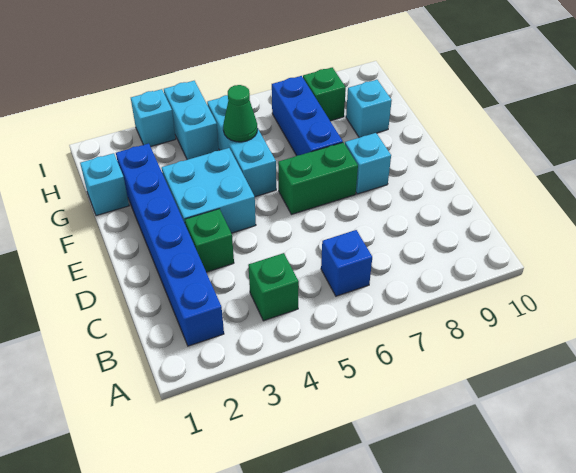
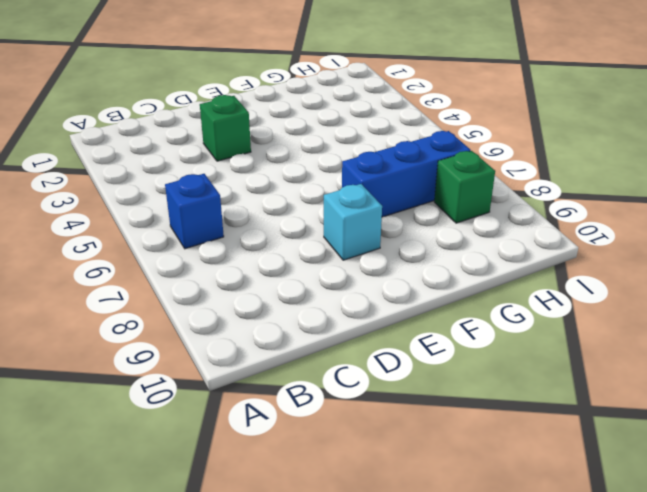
none -> blue brick B2:G2 level 1
none -> green brick B4 level 1
none -> cyan brick E3:F4 level 1

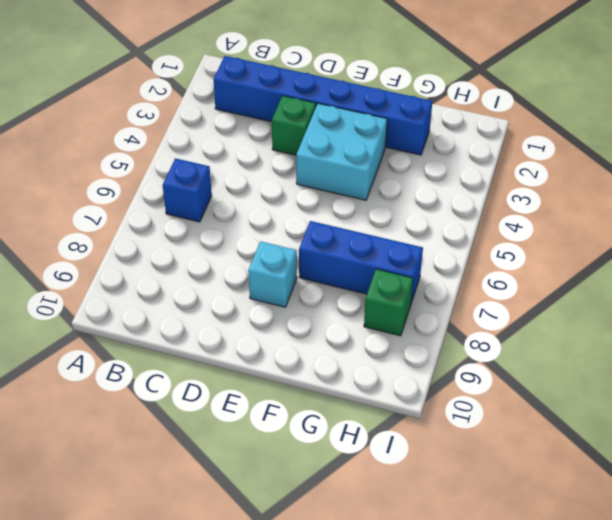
none -> green brick B4 level 1
none -> green brick E6:E7 level 1
none -> cyan brick F5:H5 level 1

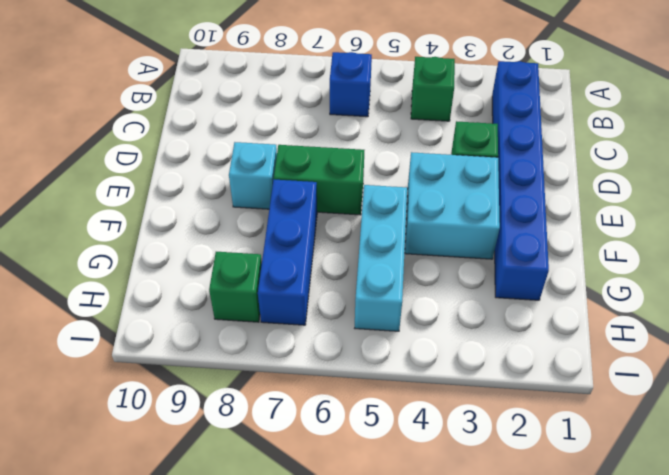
none -> cyan brick G1 level 1
none -> cyan brick G9 level 1
none -> cyan brick H4:I4 level 1

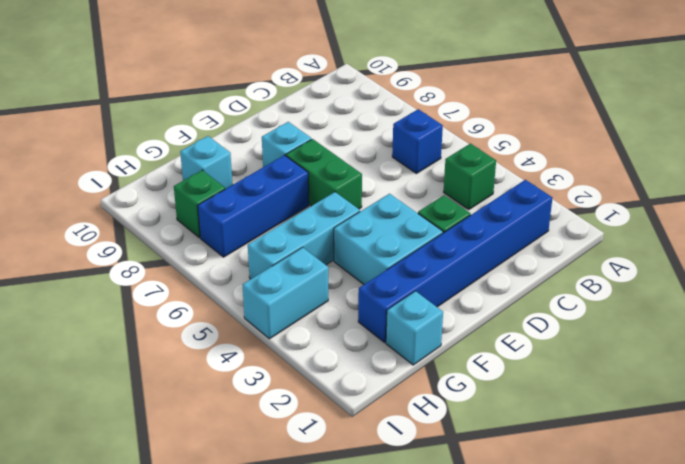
none -> cyan brick I3 level 1
none -> green cone G5 level 2

